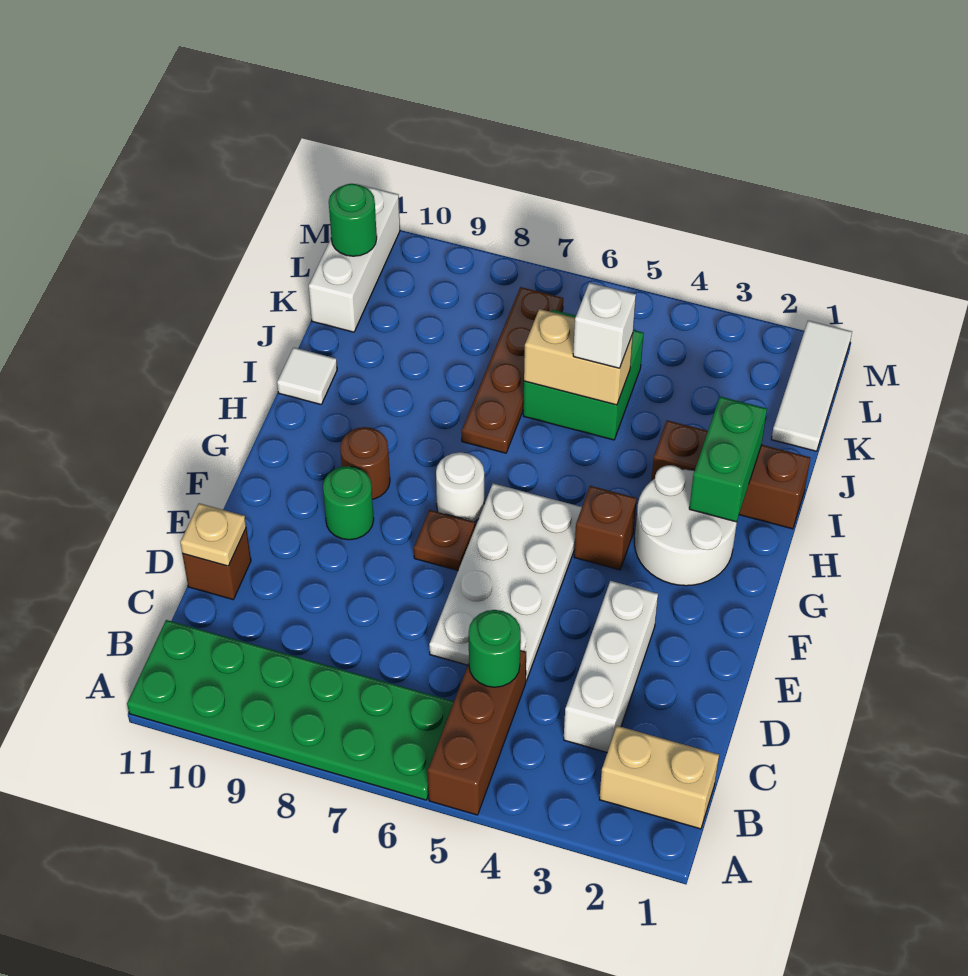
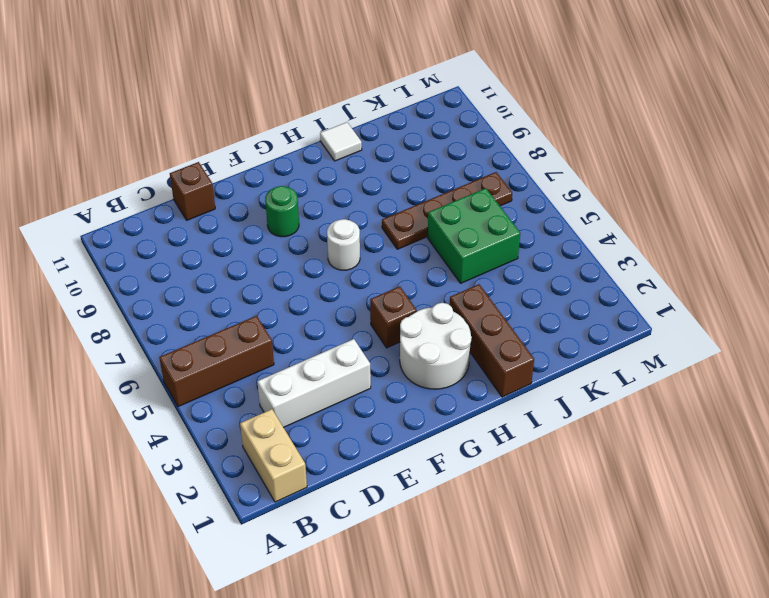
none -> green plate A6:B11 level 1
none -> white plate D5:G6 level 1
none -> brown plate F7 level 1

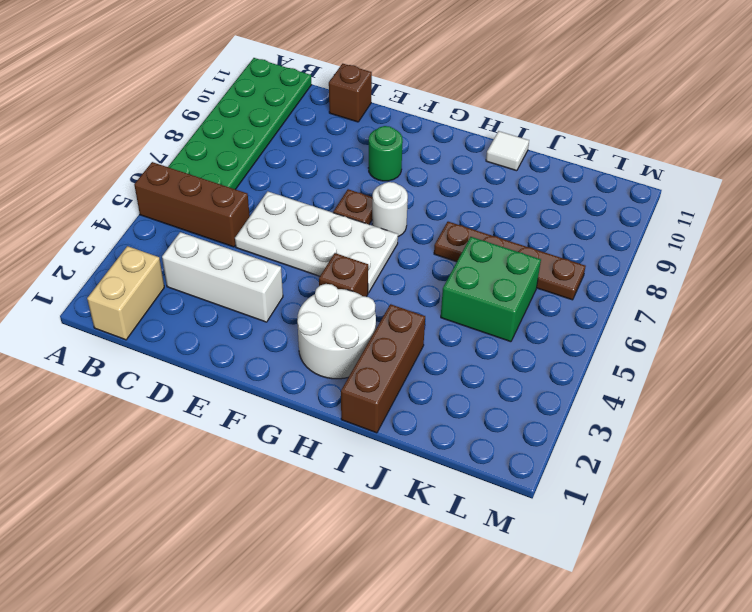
none -> brown round brick G9 level 1
none -> white tile K1:M1 level 1
none -> white brick K11:M11 level 1

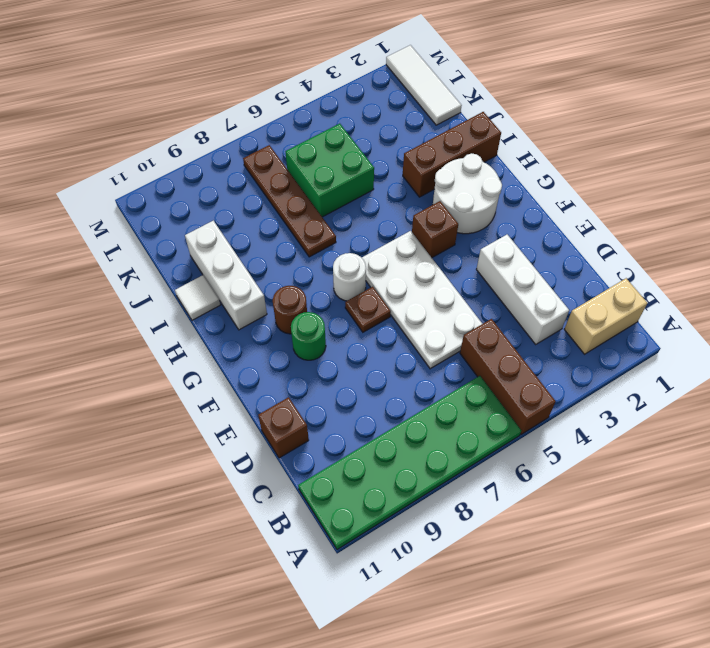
white brick H10:J10 level 1 -> white brick K11:M11 level 1
none -> green round brick C5 level 2
none -> tan plate D11 level 2
none -> green brick H2:I2 level 2

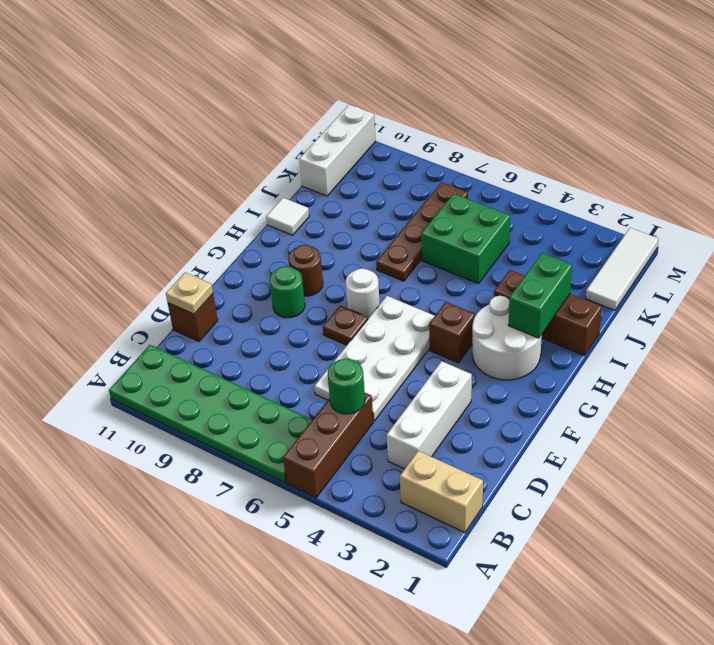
none -> tan brick J5:J6 level 2
none -> green round brick L11 level 2
none -> white brick J5 level 3

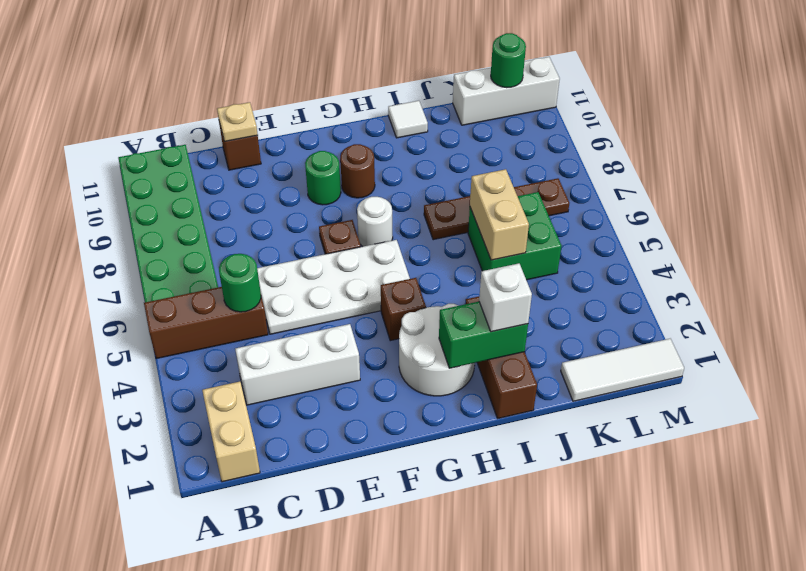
white brick I2 level 3 -> white brick J5 level 3

